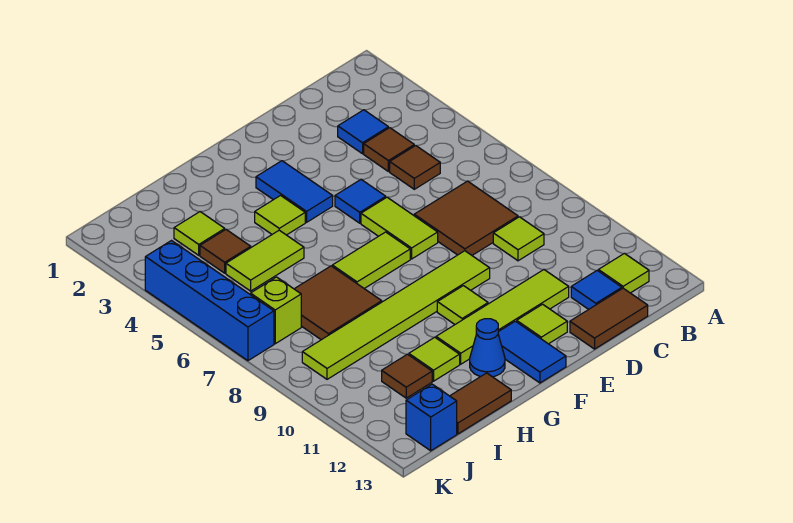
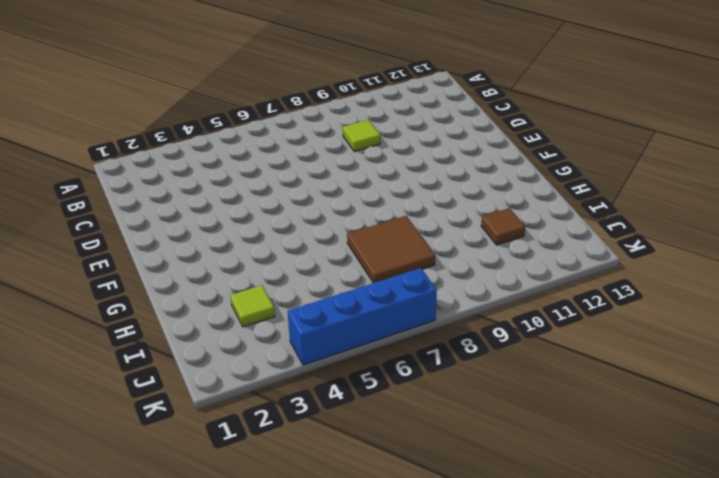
none -> lime tile B12 level 1
none -> blue tile C3 level 1
none -> brown tile C4 level 1

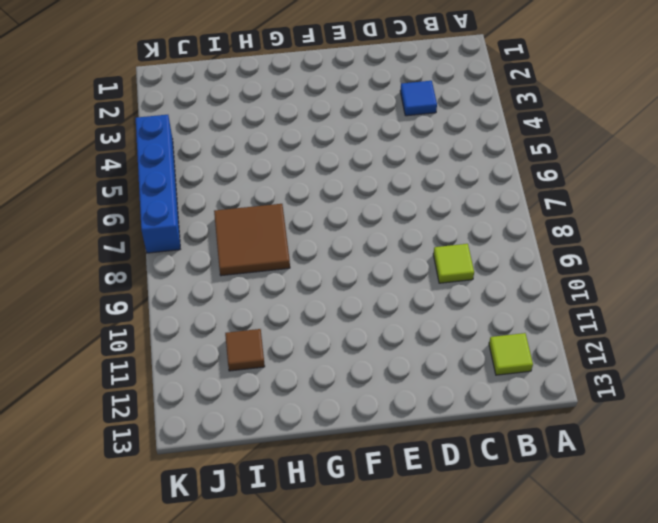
none -> brown tile C4 level 1
none -> brown tile C5 level 1
none -> brown tile C7:D8 level 1

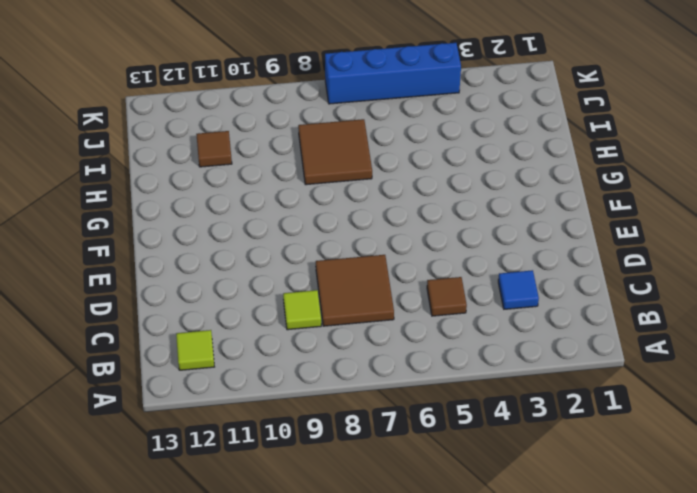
none -> brown tile C4 level 1
none -> blue tile C12 level 1
none -> brown tile C13:D13 level 1

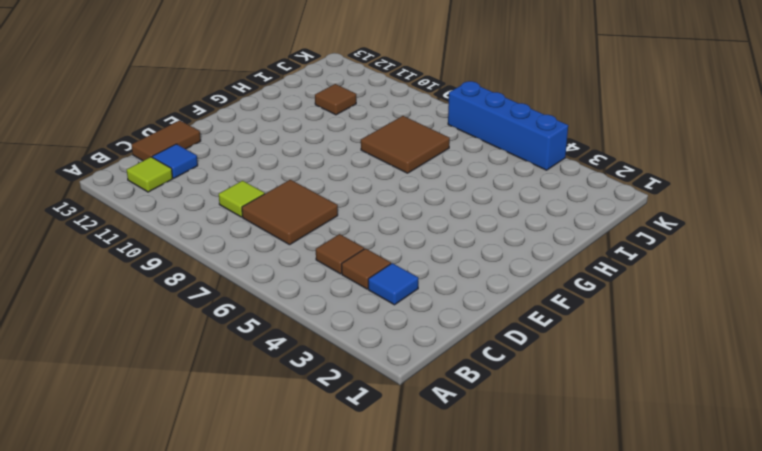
none -> lime tile D11:G11 level 1
none -> blue tile E5 level 1
none -> lime tile E6:E7 level 1

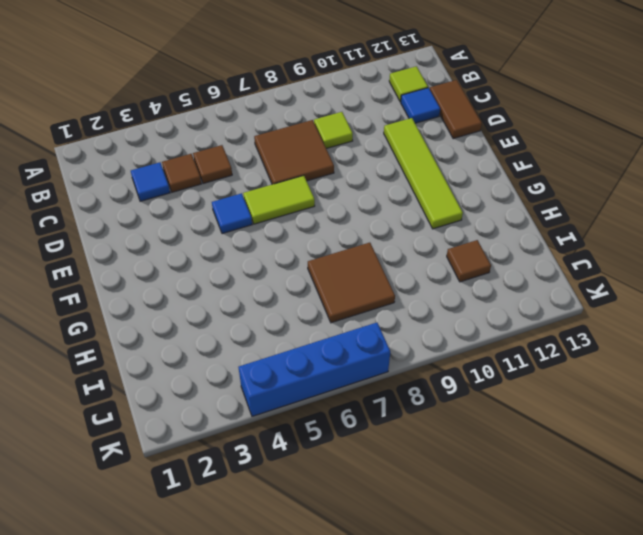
none -> lime tile E9:J9 level 1
none -> lime tile E12 level 1
none -> blue tile F3:F4 level 1

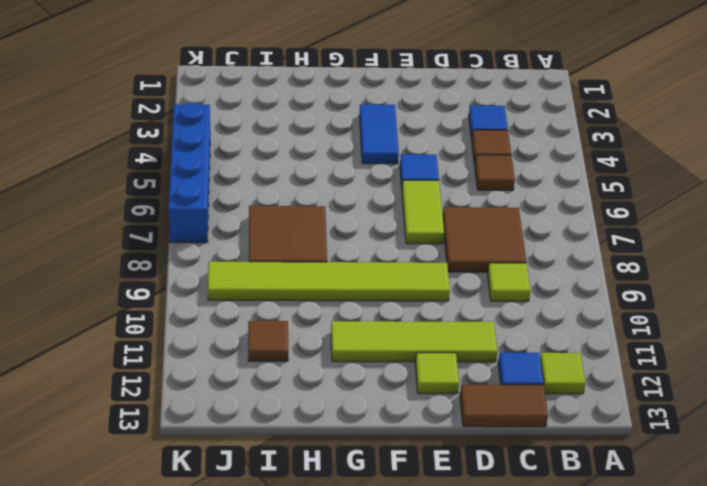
none -> lime tile F7:G7 level 1
none -> lime tile F10 level 1
none -> blue tile F12:F13 level 1

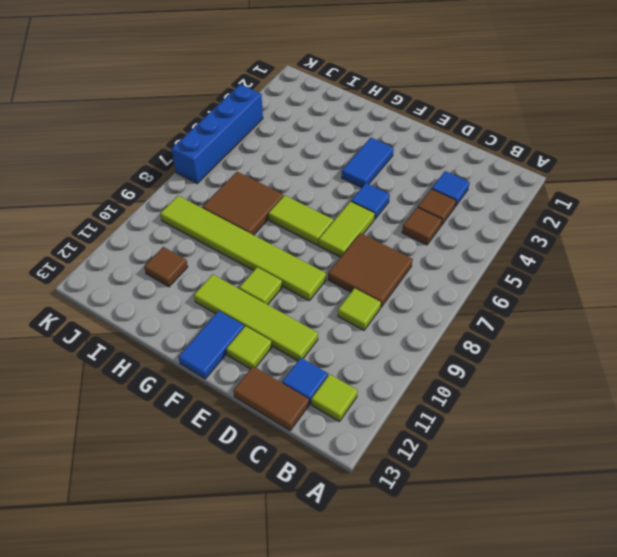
none -> lime tile G4 level 1
none -> blue cone G12 level 1
none -> lime tile H5:I5 level 1

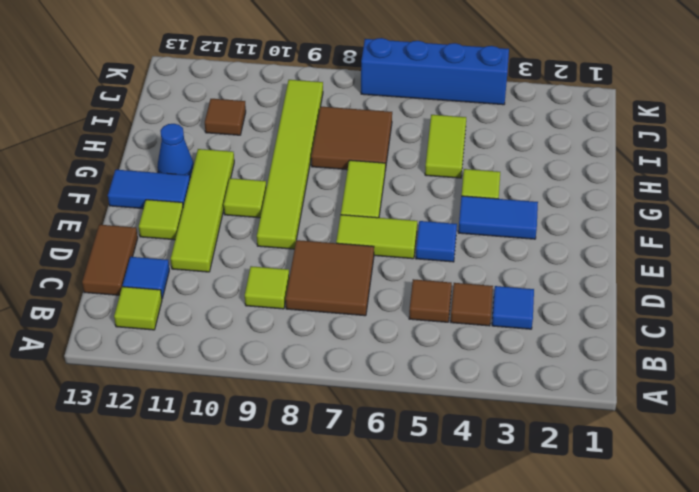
none -> lime tile H11 level 1
none -> brown tile H13:I13 level 1
none -> lime tile I3 level 1

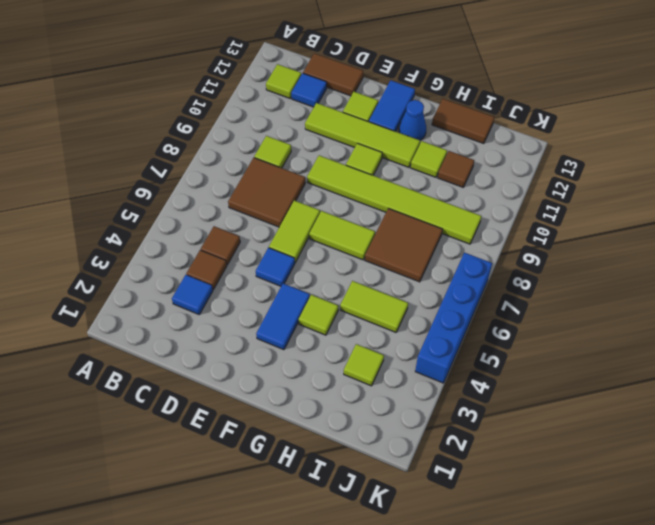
none -> brown tile I4 level 1
none -> lime brick J7 level 1
none -> blue brick J13 level 1

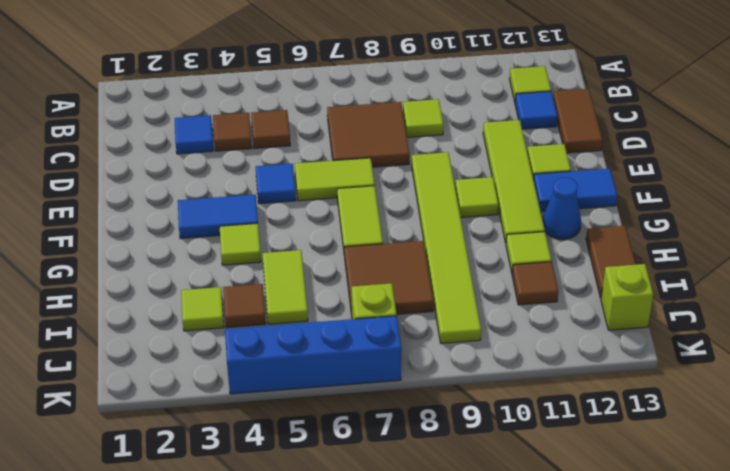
lime brick J13 level 1 -> blue brick J13 level 1

